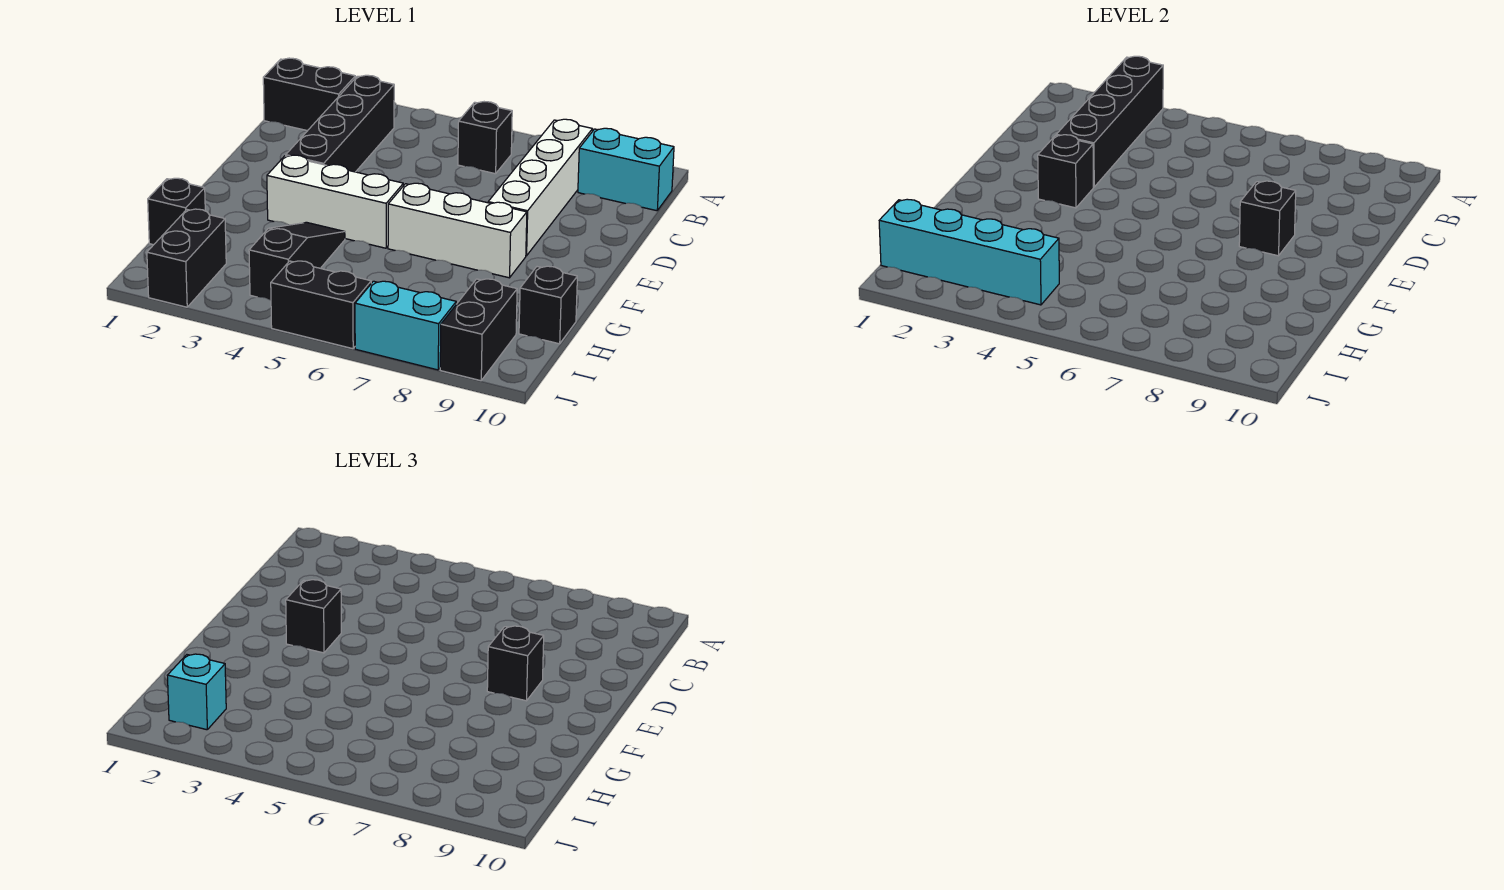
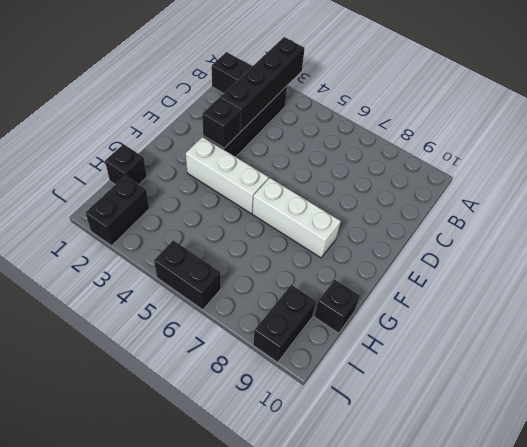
none -> black brick B6 level 1
none -> white brick B8:E8 level 1
none -> cyan brick B9:B10 level 1

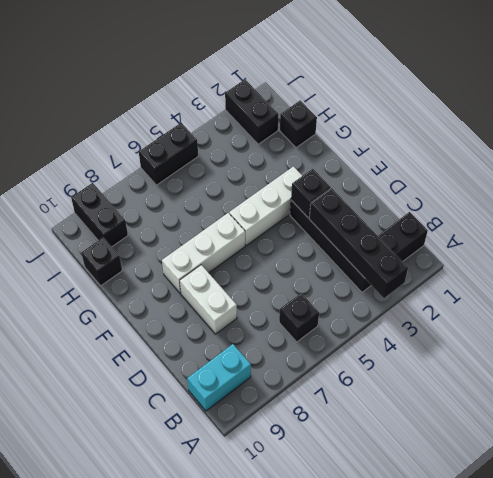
white brick D8:E8 level 1 -> white brick B8:E8 level 1
none -> black slope G4:I4 level 1 top I
none -> cyan brick J7:J8 level 1
none -> black brick E8 level 2

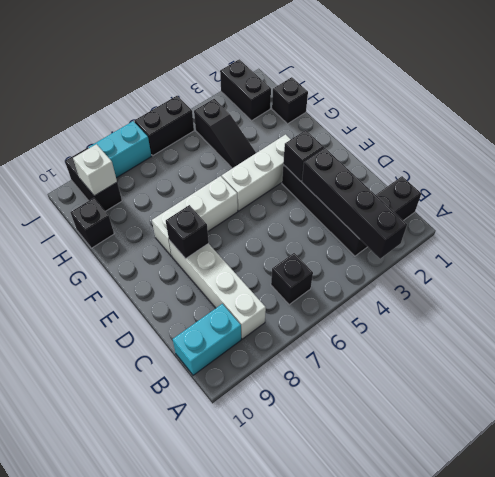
white brick I9 level 2 -> none
none -> cyan brick I1:I4 level 2
none -> black brick E3 level 3
none -> black brick E8 level 3

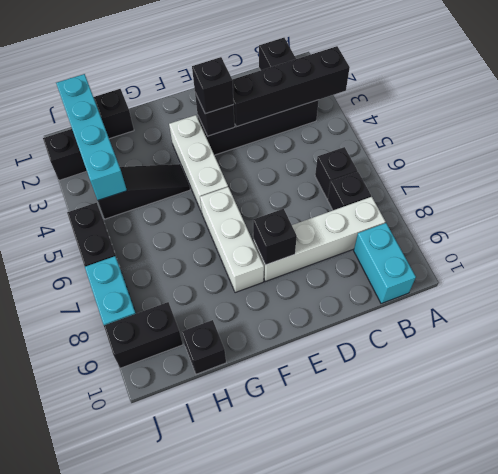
black brick B7 level 1 -> black brick E8 level 3
none -> cyan brick I2 level 3

